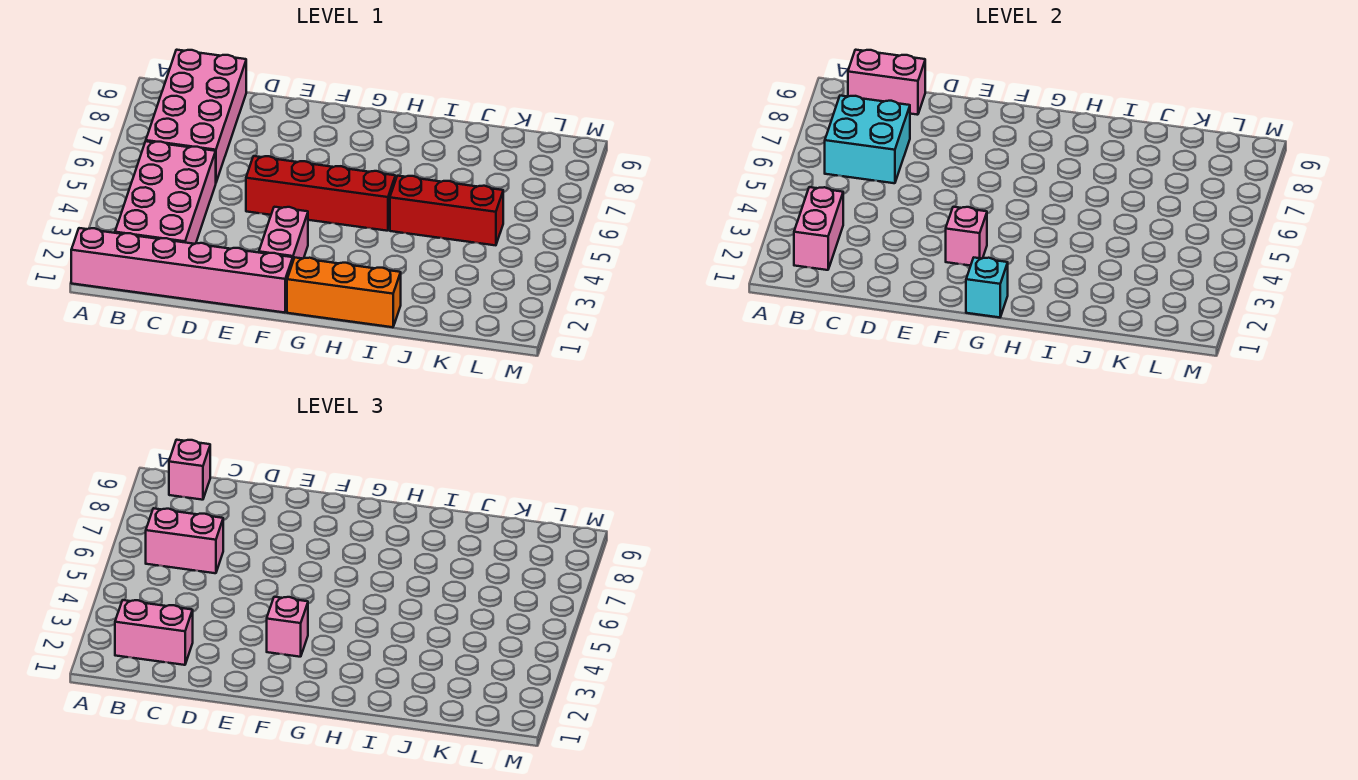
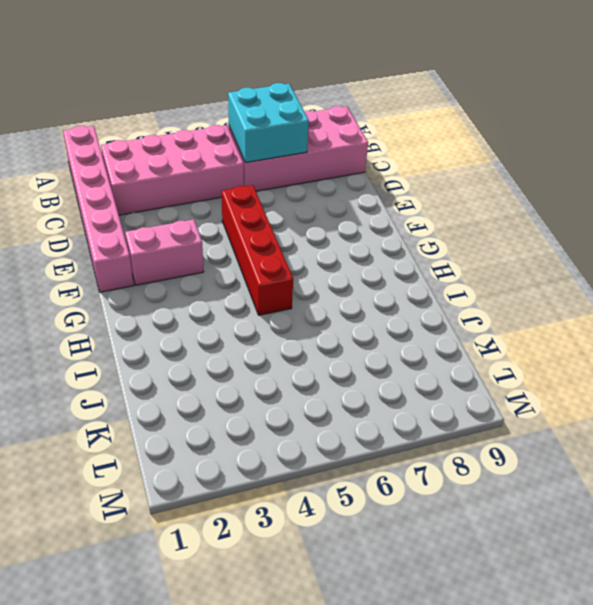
none -> orange brick G1:I1 level 1
none -> red brick I5:K5 level 1
none -> pink brick B2:B3 level 2

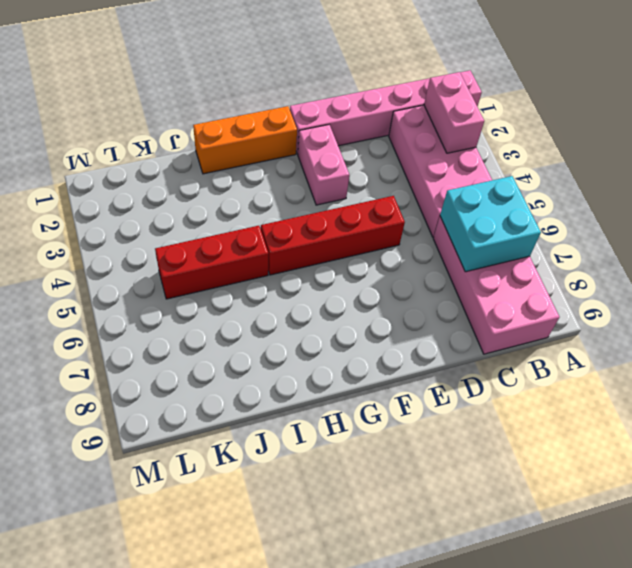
none -> pink brick B9:C9 level 2
none -> pink brick F3 level 2
none -> cyan brick G1 level 2

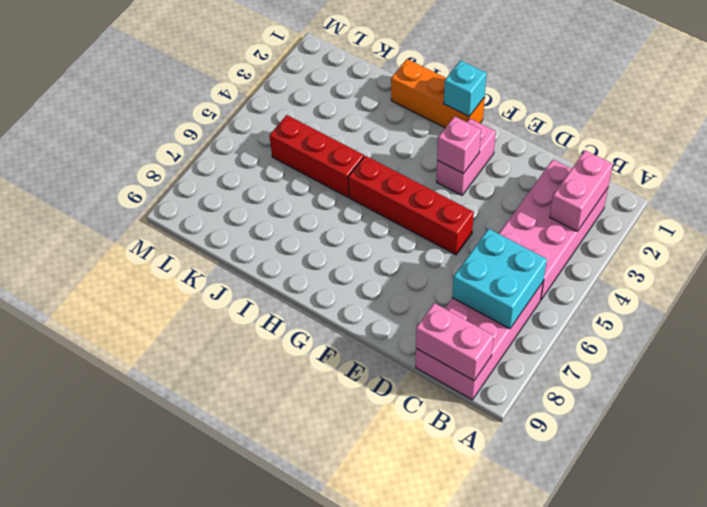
none -> pink brick A1:F1 level 1
none -> pink brick B2:C2 level 3
none -> pink brick B6:C6 level 3

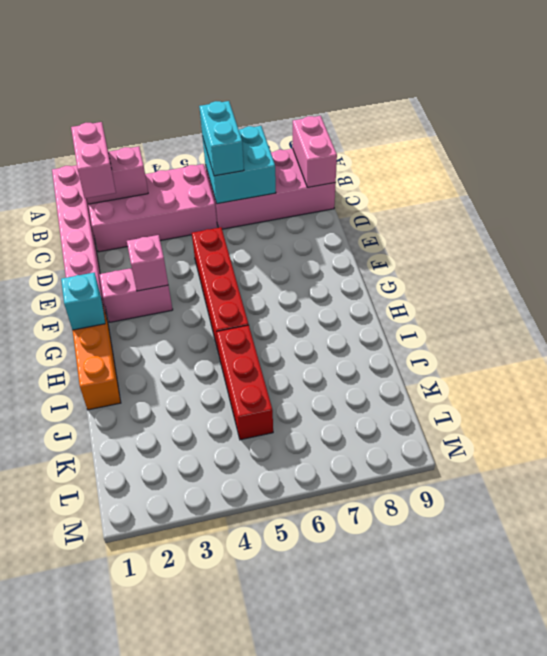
cyan brick B6:C6 level 3 -> pink brick B6:C6 level 3
none -> pink brick B9 level 3
none -> pink brick F3 level 3

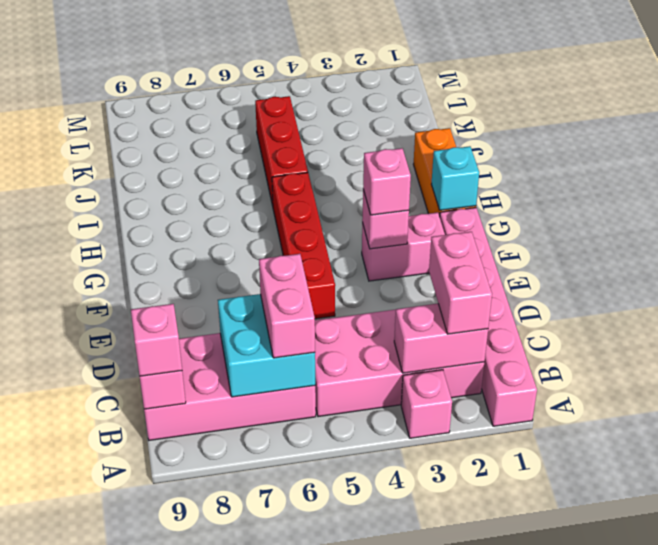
pink brick A3 level 1 -> none

